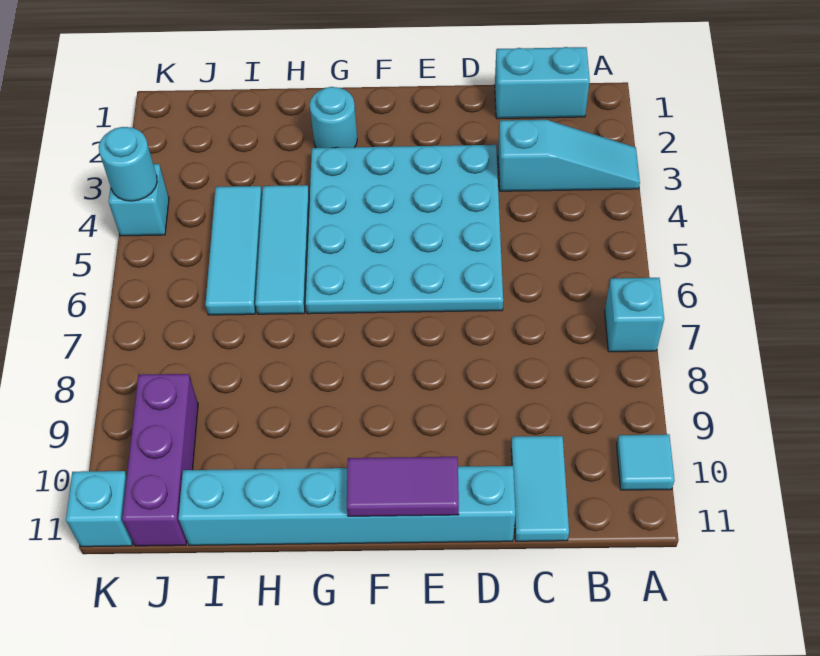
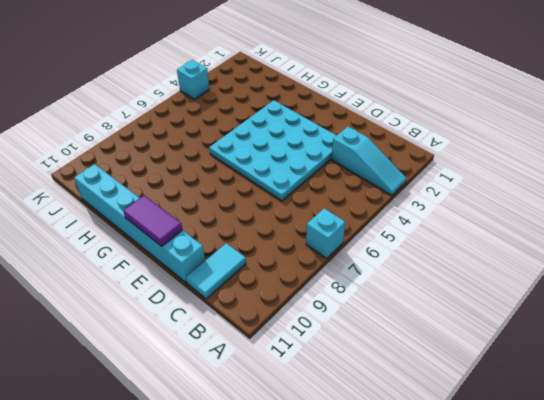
none -> cyan tile A10 level 1
none -> cyan brick B1:C1 level 1
none -> cyan round brick G2 level 1

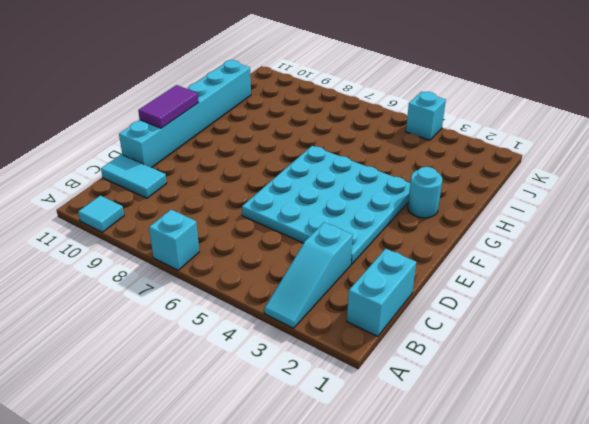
none -> cyan tile H4:H6 level 1
none -> cyan tile I4:I6 level 1
none -> purple brick J9:J11 level 1

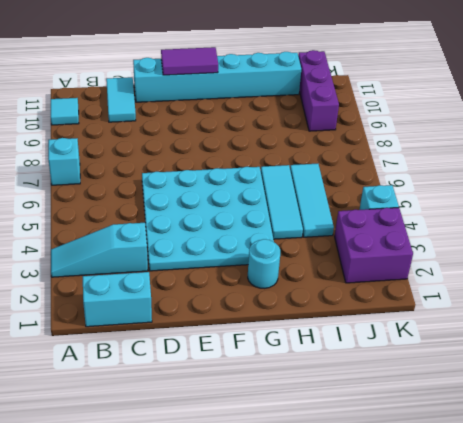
purple brick J2:K3 level 1 -> none
none -> cyan brick K11 level 1
none -> cyan round brick K4 level 2

